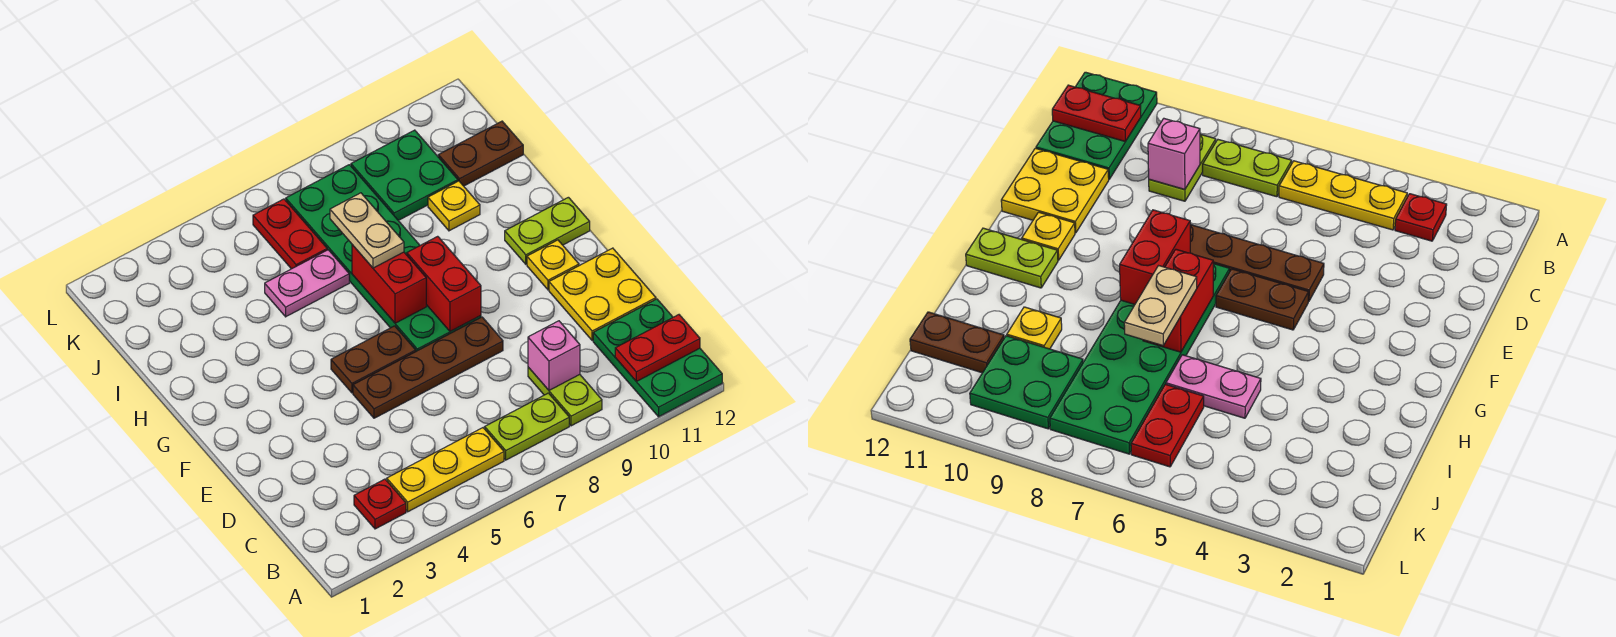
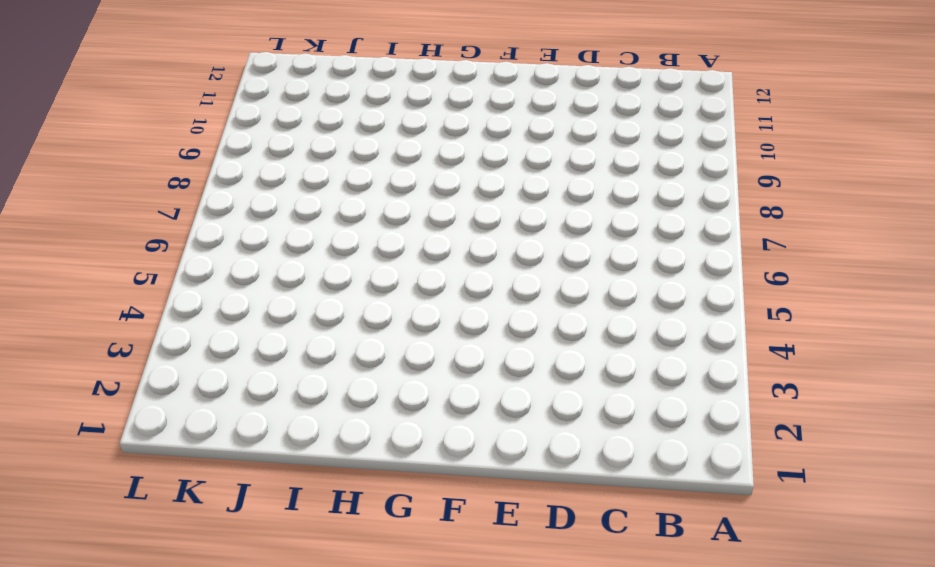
none -> green plate A11:C12 level 1
none -> red plate B3 level 1
none -> yellow plate B4:B6 level 1

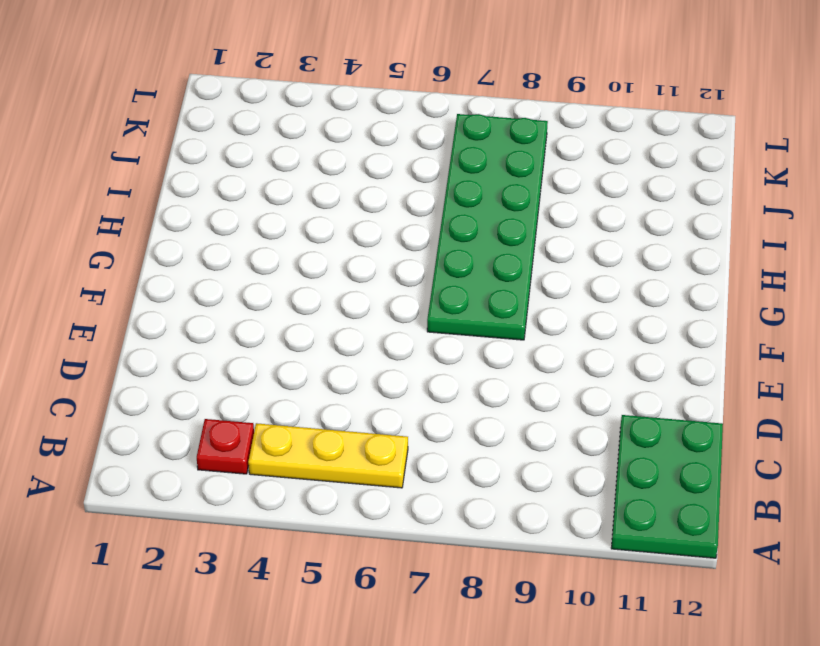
none -> lime plate B7:B8 level 1
none -> lime plate B9:C9 level 1
none -> yellow plate D11:E12 level 1

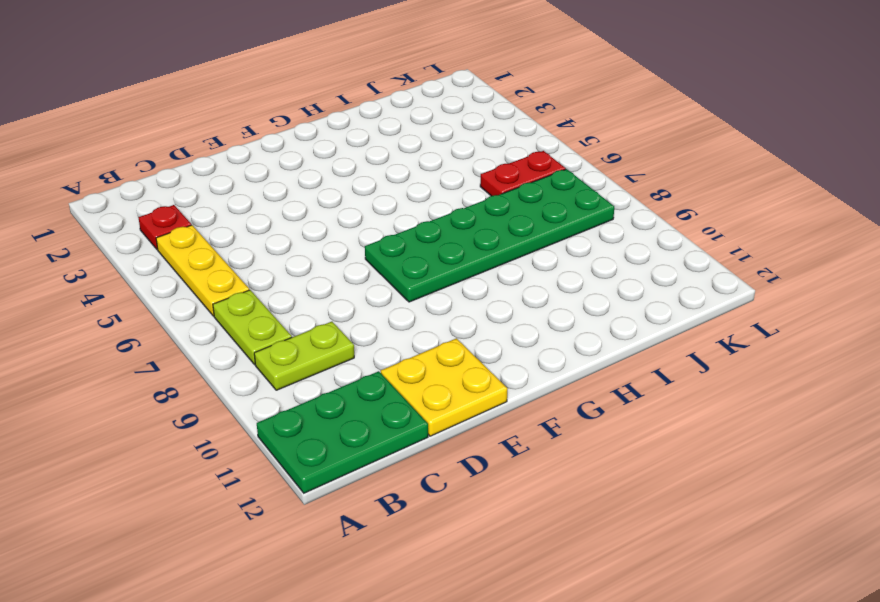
none -> brown plate E5:E8 level 1
none -> brown plate F5:F6 level 1
none -> yellow plate F11 level 1

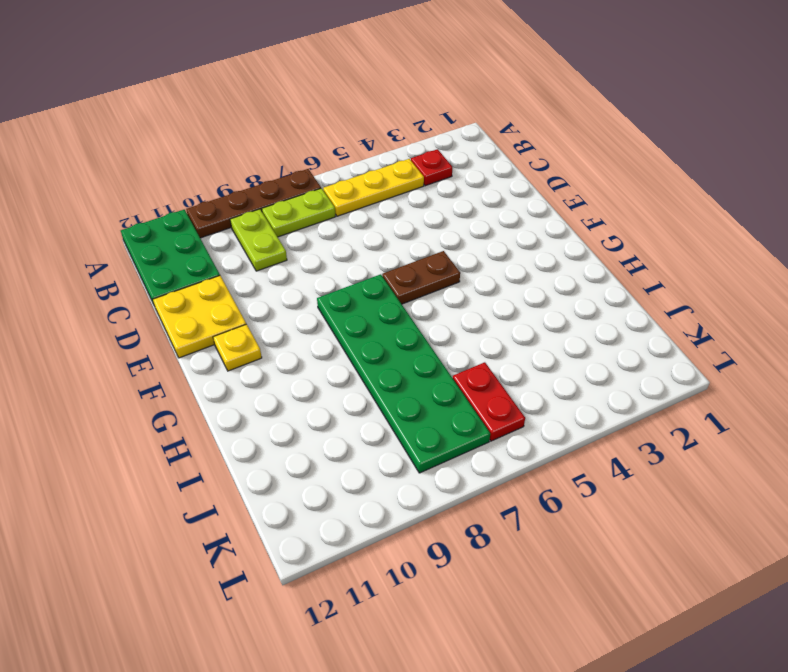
brown plate A7:A10 level 1 -> brown plate E5:E8 level 1
none -> lime plate G11:G12 level 1
none -> pink plate I5:I6 level 1
none -> yellow plate I10 level 1

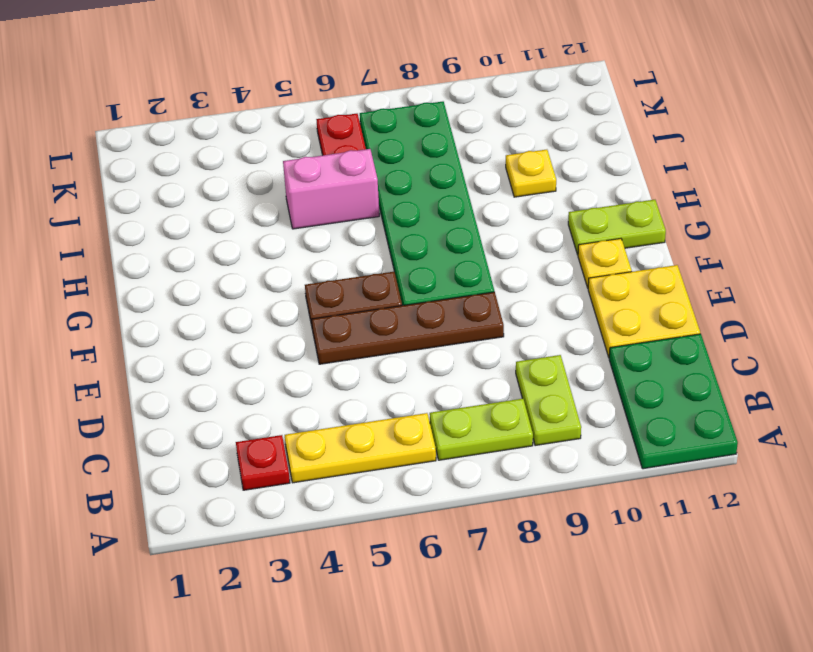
pink brick I5:I6 level 1 -> pink plate I5:I6 level 1
none -> green plate J9:K10 level 1
none -> brown plate J11:J12 level 1
none -> red plate B11:B12 level 2

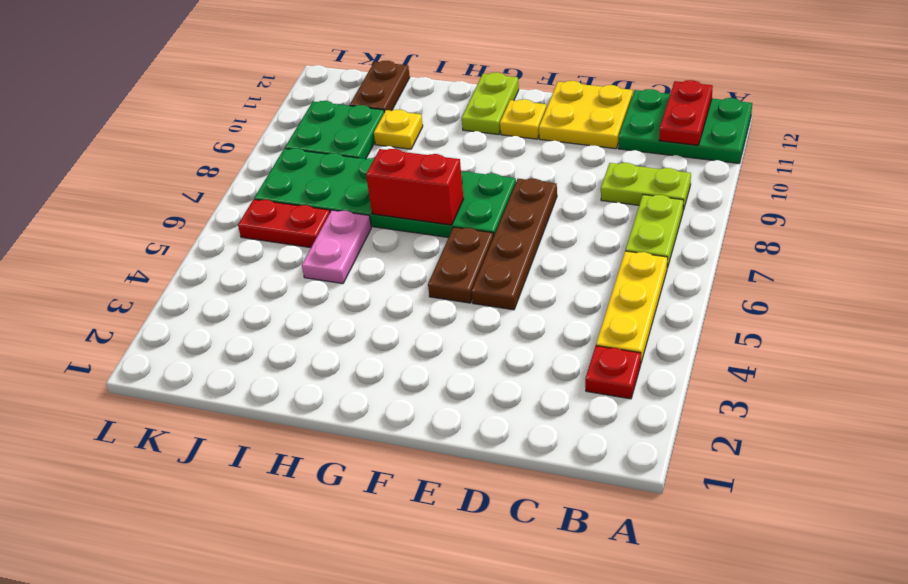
none -> pink brick C9 level 2
none -> red brick F8:G8 level 2
none -> tan plate H7:I7 level 3

